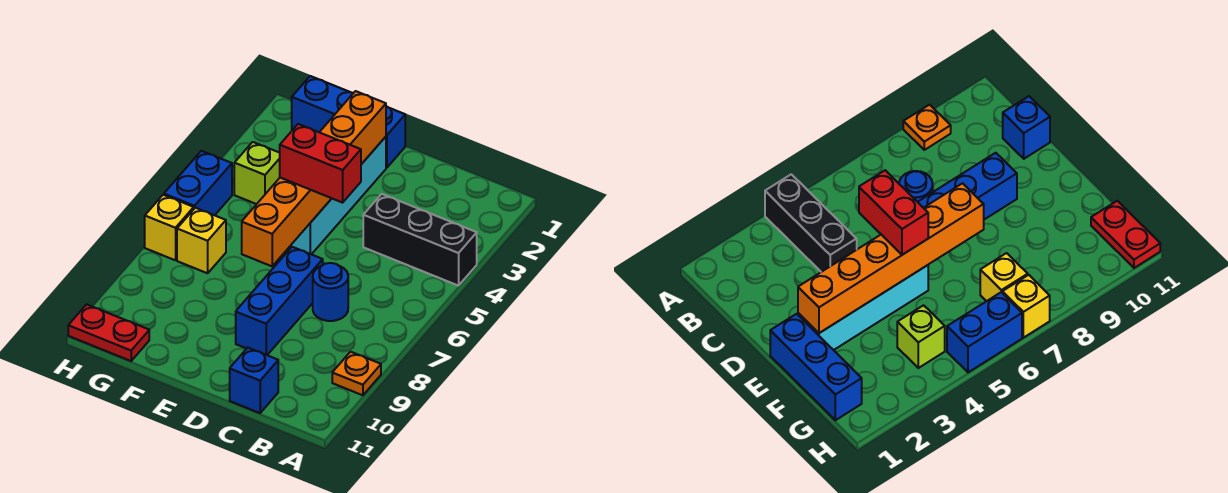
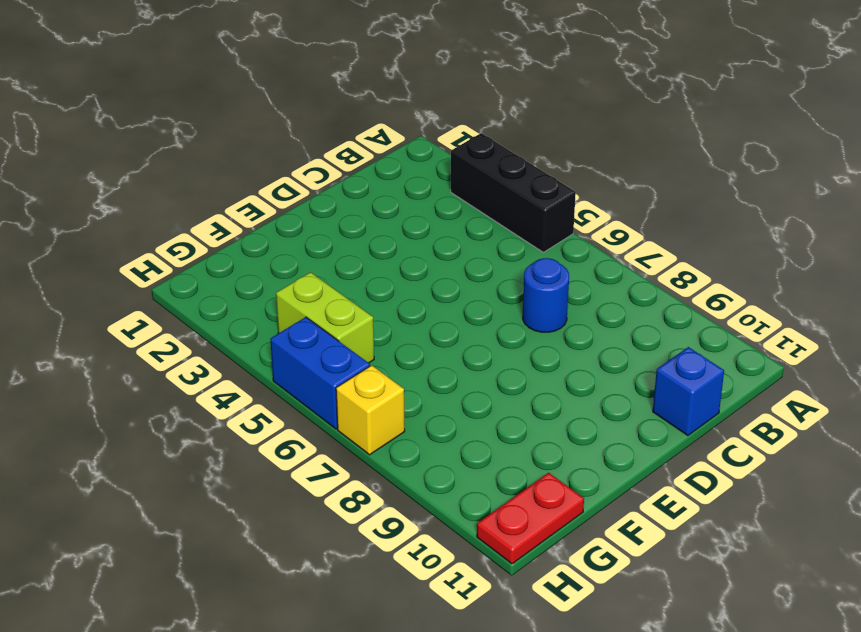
black brick A3:A5 level 1 -> black brick A4:C4 level 1
lime brick G4:G5 level 1 -> lime brick G4 level 1
none -> orange plate A9 level 1
none -> blue brick D7:D9 level 1
none -> blue brick E1:G1 level 1

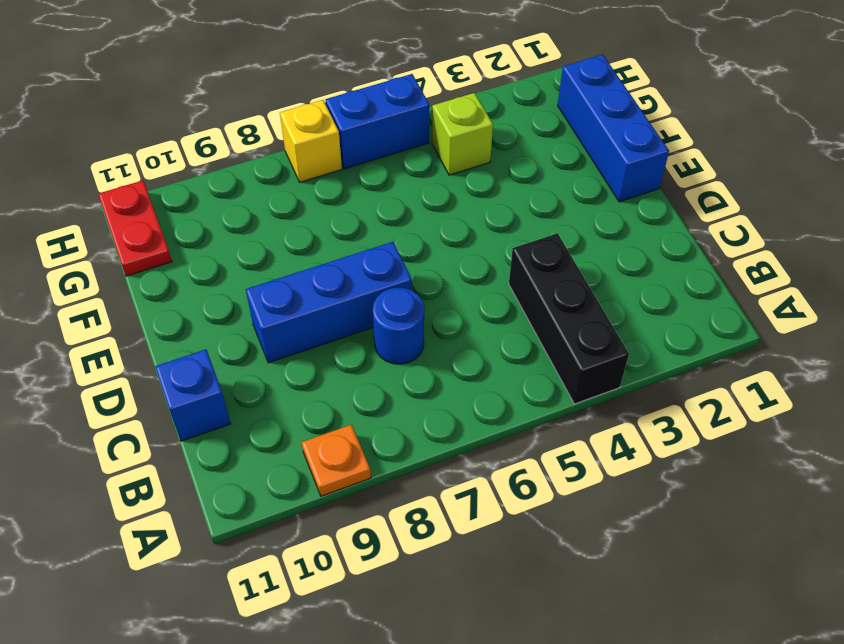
none -> cyan brick E2:E5 level 1
none -> yellow brick G7 level 1
none -> orange brick E2:E7 level 2

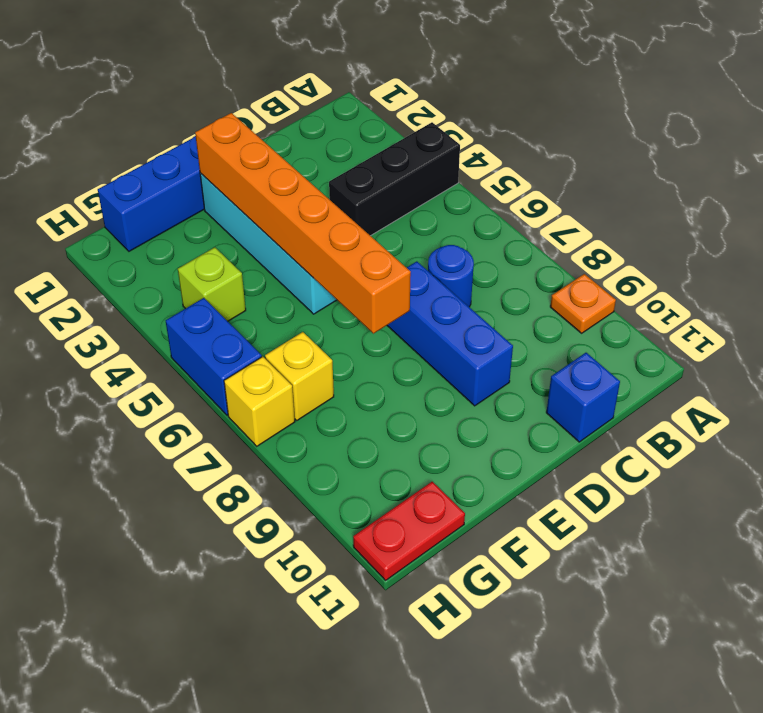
none -> red brick D5:E5 level 3

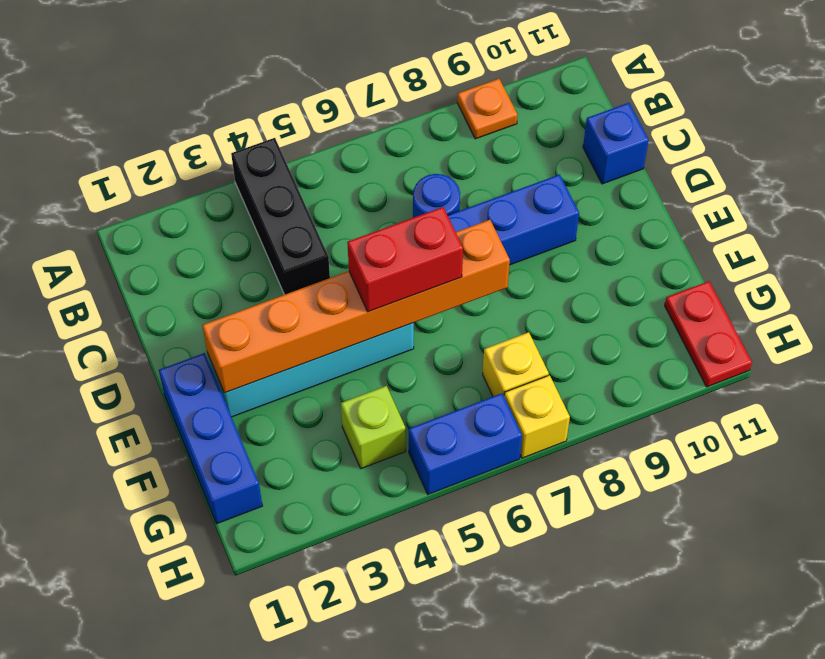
red brick E5:E6 level 3 -> red brick D5:E5 level 3

